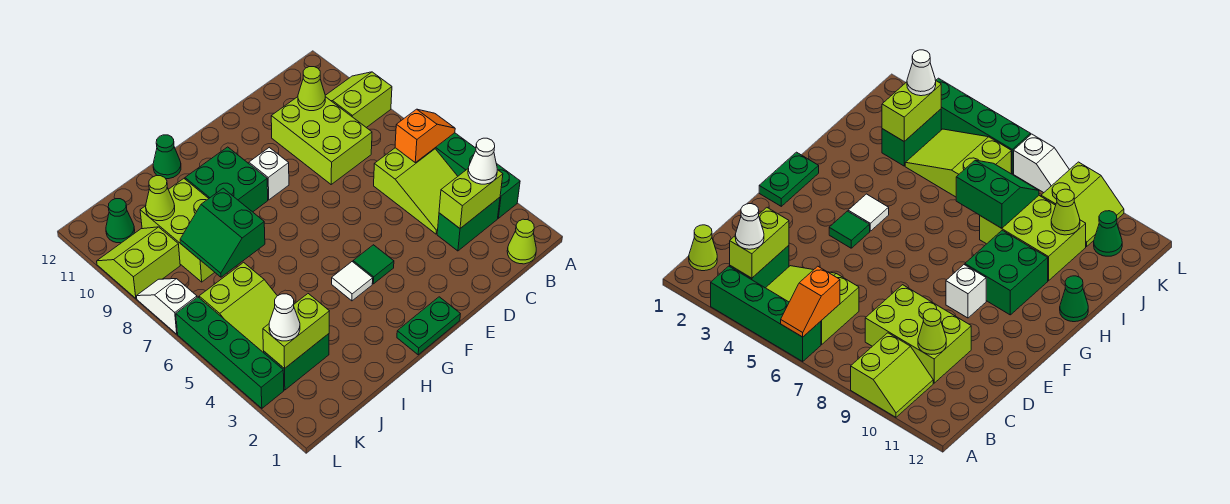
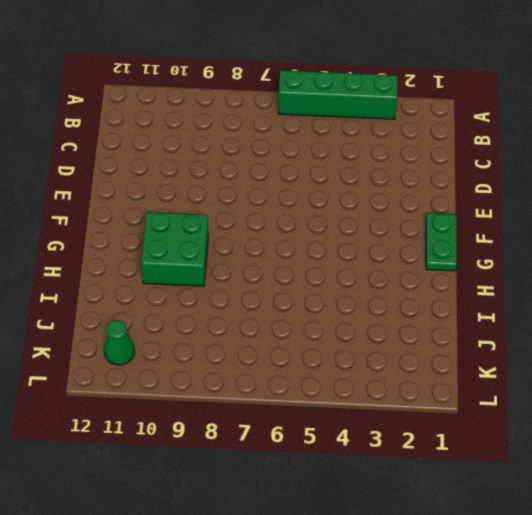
none -> lime slope A9:B10 level 1 top 9
none -> lime cone B1 level 1
none -> green brick B3:C3 level 1

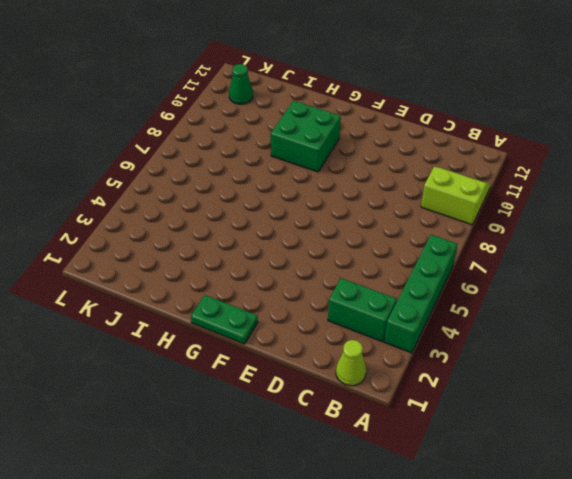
none -> lime slope B4:C6 level 1 top 6
none -> lime brick C8:D10 level 1
none -> green tile F4 level 1

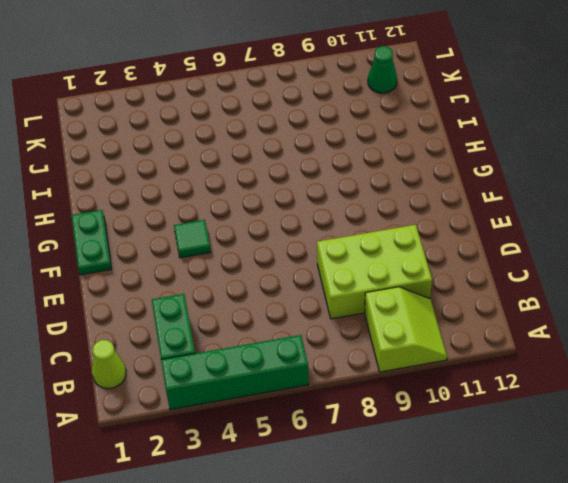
none -> lime slope B4:C6 level 1 top 6
none -> white brick F9 level 1
none -> white tile G4 level 1

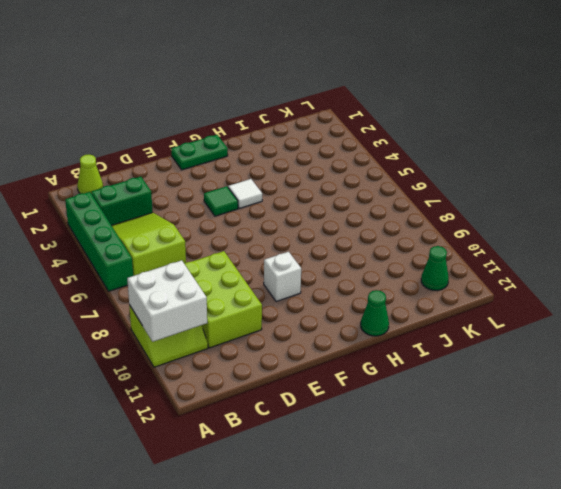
white brick A9:B10 level 2 -> none
none -> green brick G9:H10 level 1
none -> lime brick I8:J10 level 1
none -> green brick J3:K3 level 1

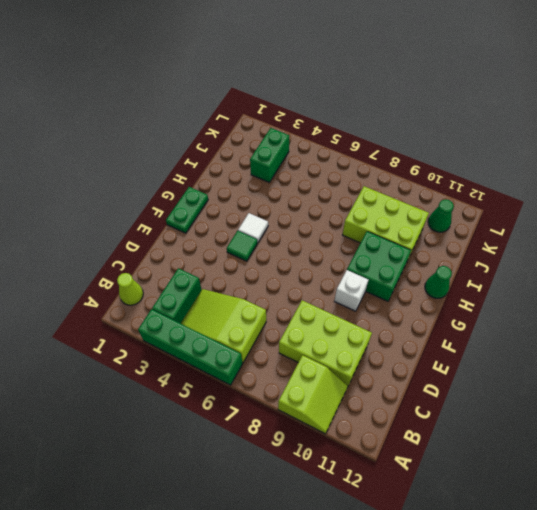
none -> lime slope J4:K6 level 1 top 6
none -> lime slope K9:L10 level 1 top 9
none -> green brick L3:L6 level 1

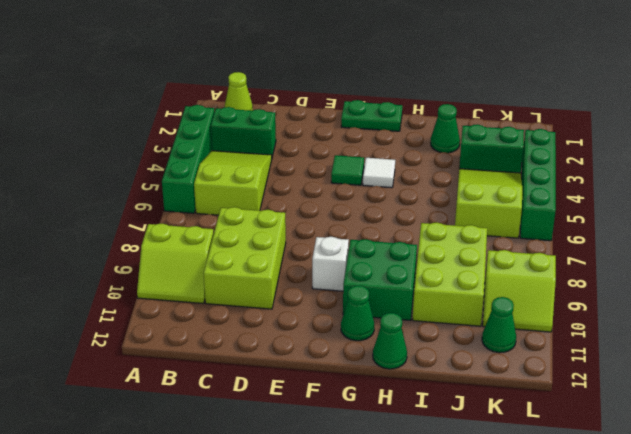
green cone G11 level 1 -> none
green cone I2 level 1 -> none
none -> white slope L7:L8 level 1 top 7
none -> orange slope A6:B6 level 2 top B
none -> lime brick B3:C3 level 2

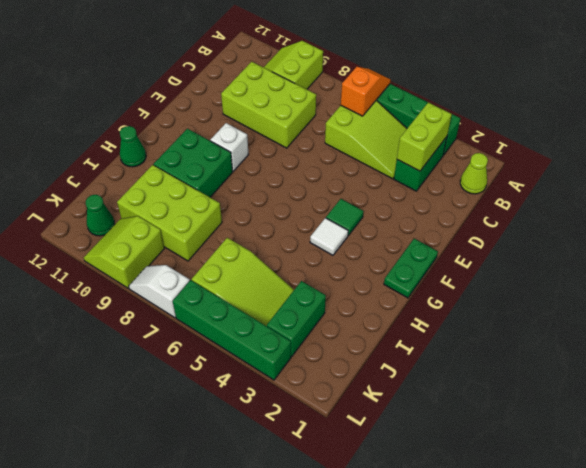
none -> lime cone C10 level 2
none -> green slope I7:J8 level 2 top I
none -> lime brick J3:K3 level 2

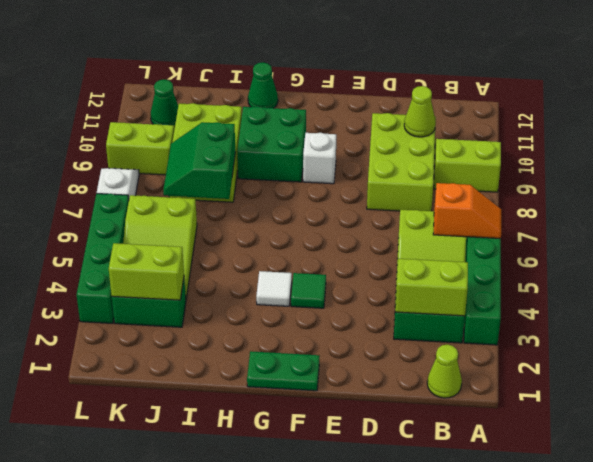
none -> lime cone J10 level 2
none -> white cone B3 level 3
none -> white cone K3 level 3

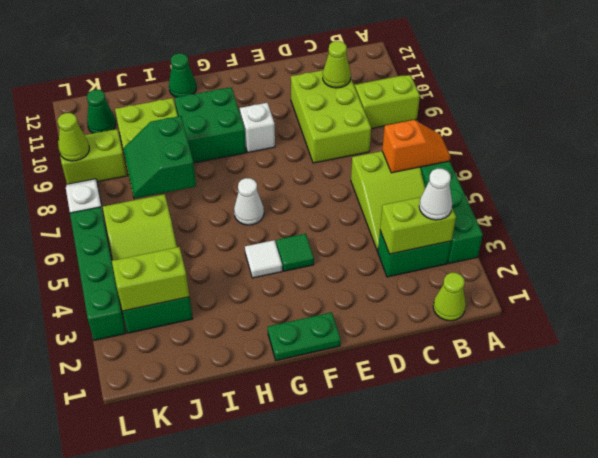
white cone G6 level 1 -> white cone K3 level 3
lime cone L9 level 2 -> lime cone J10 level 2

